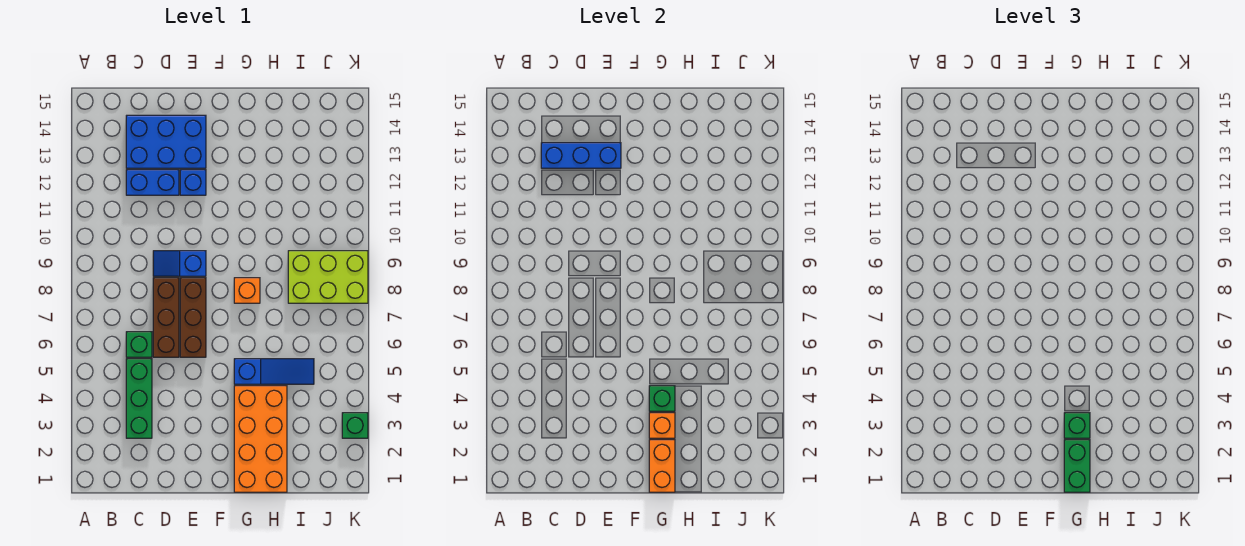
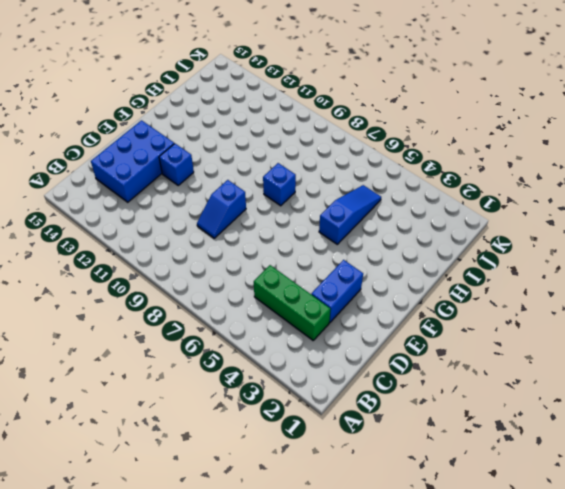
blue brick D3:E3 level 1 -> blue brick C12:D12 level 1
blue brick G8 level 1 -> orange brick G8 level 1
none -> green brick C6 level 1
none -> brown brick D6:D8 level 1
none -> brown brick E6:E8 level 1

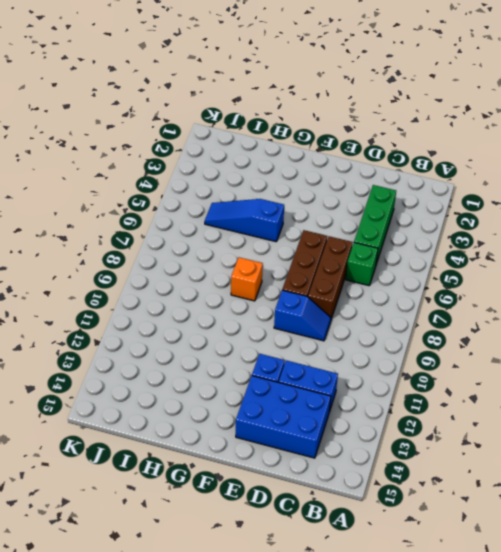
none -> orange brick G1:H4 level 1
none -> lime brick I8:K9 level 1
none -> green brick K3 level 1

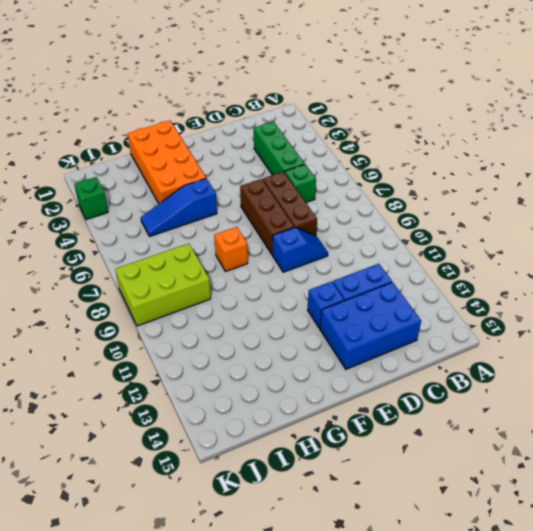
none -> blue brick C13:E13 level 2
none -> orange brick G1:G2 level 2
none -> orange brick G3 level 2

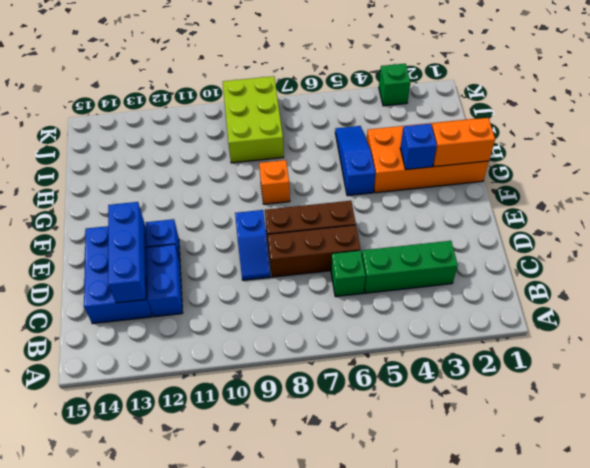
blue brick G3 level 2 -> orange brick G3 level 2
none -> green brick G4 level 2
none -> green brick G1:G2 level 3
none -> green brick G3 level 3

